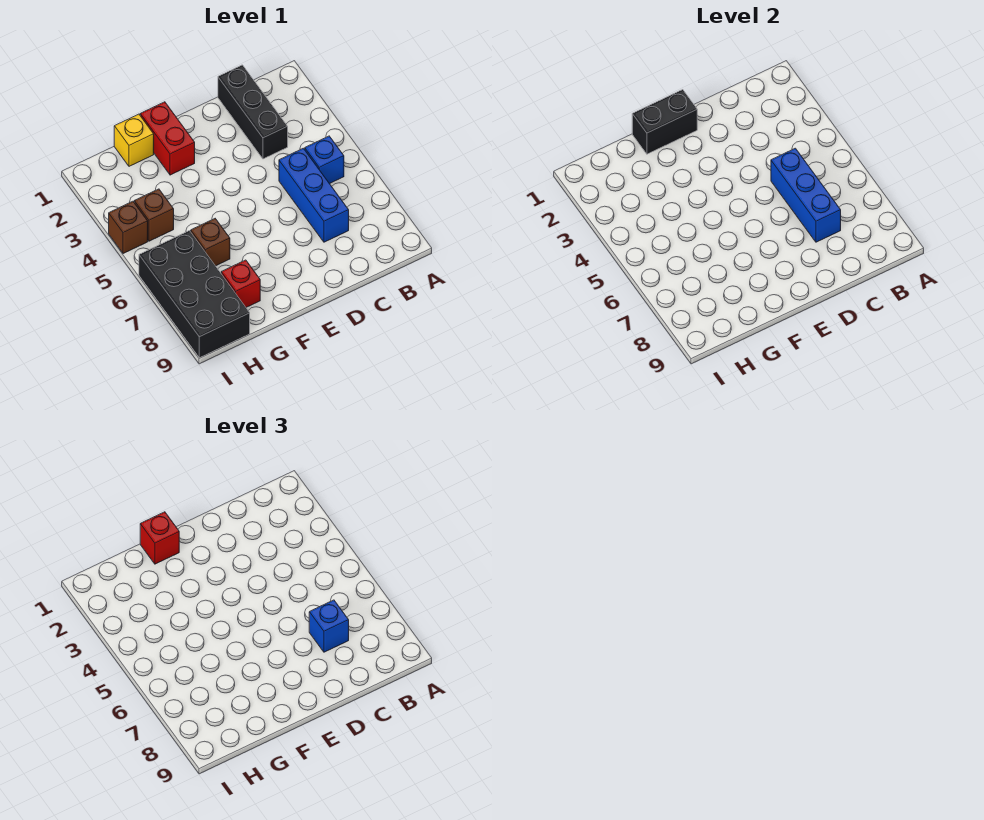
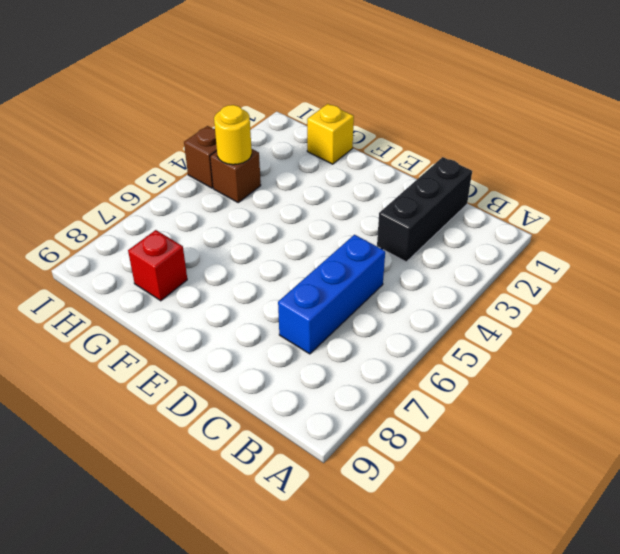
yellow round brick H4 level 2 -> none
none -> blue brick B5 level 1
none -> red brick F1:F2 level 1
none -> brown brick G6 level 1

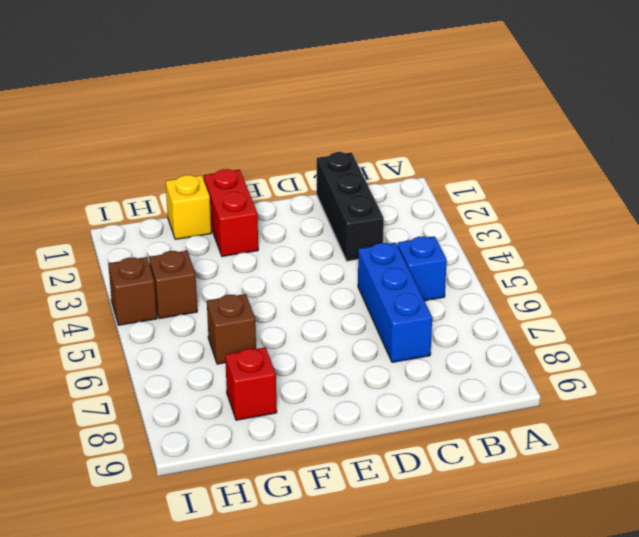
none -> black brick H6:I9 level 1
none -> blue brick C5:C7 level 2
none -> black brick E1:F1 level 2

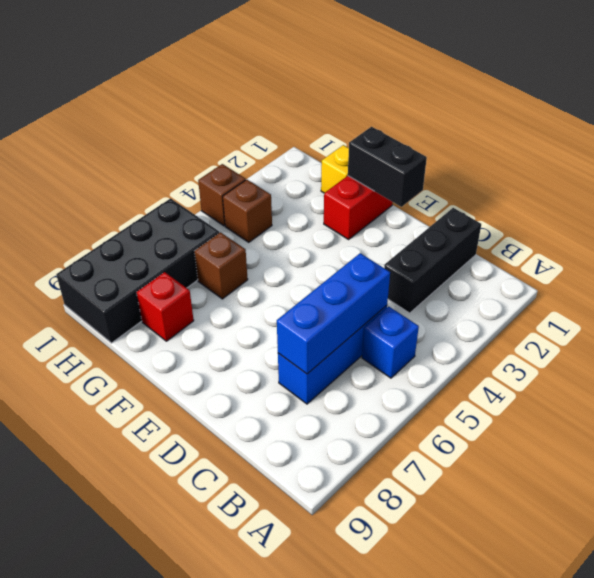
none -> blue brick C7 level 3
none -> red brick F1 level 3

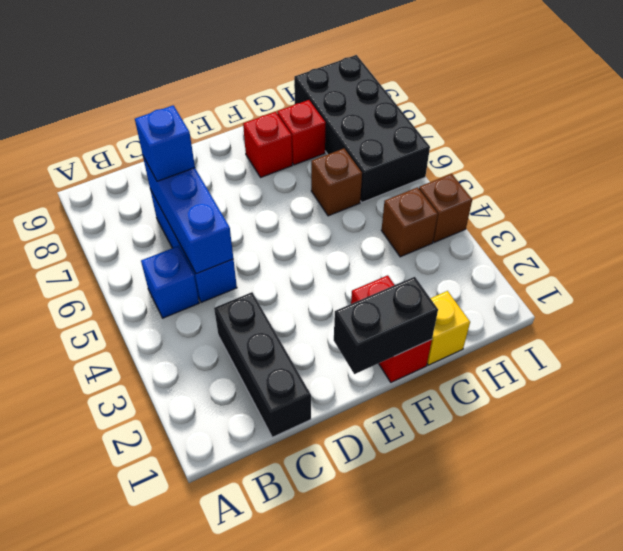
red brick F8 level 1 -> red brick F1 level 3

